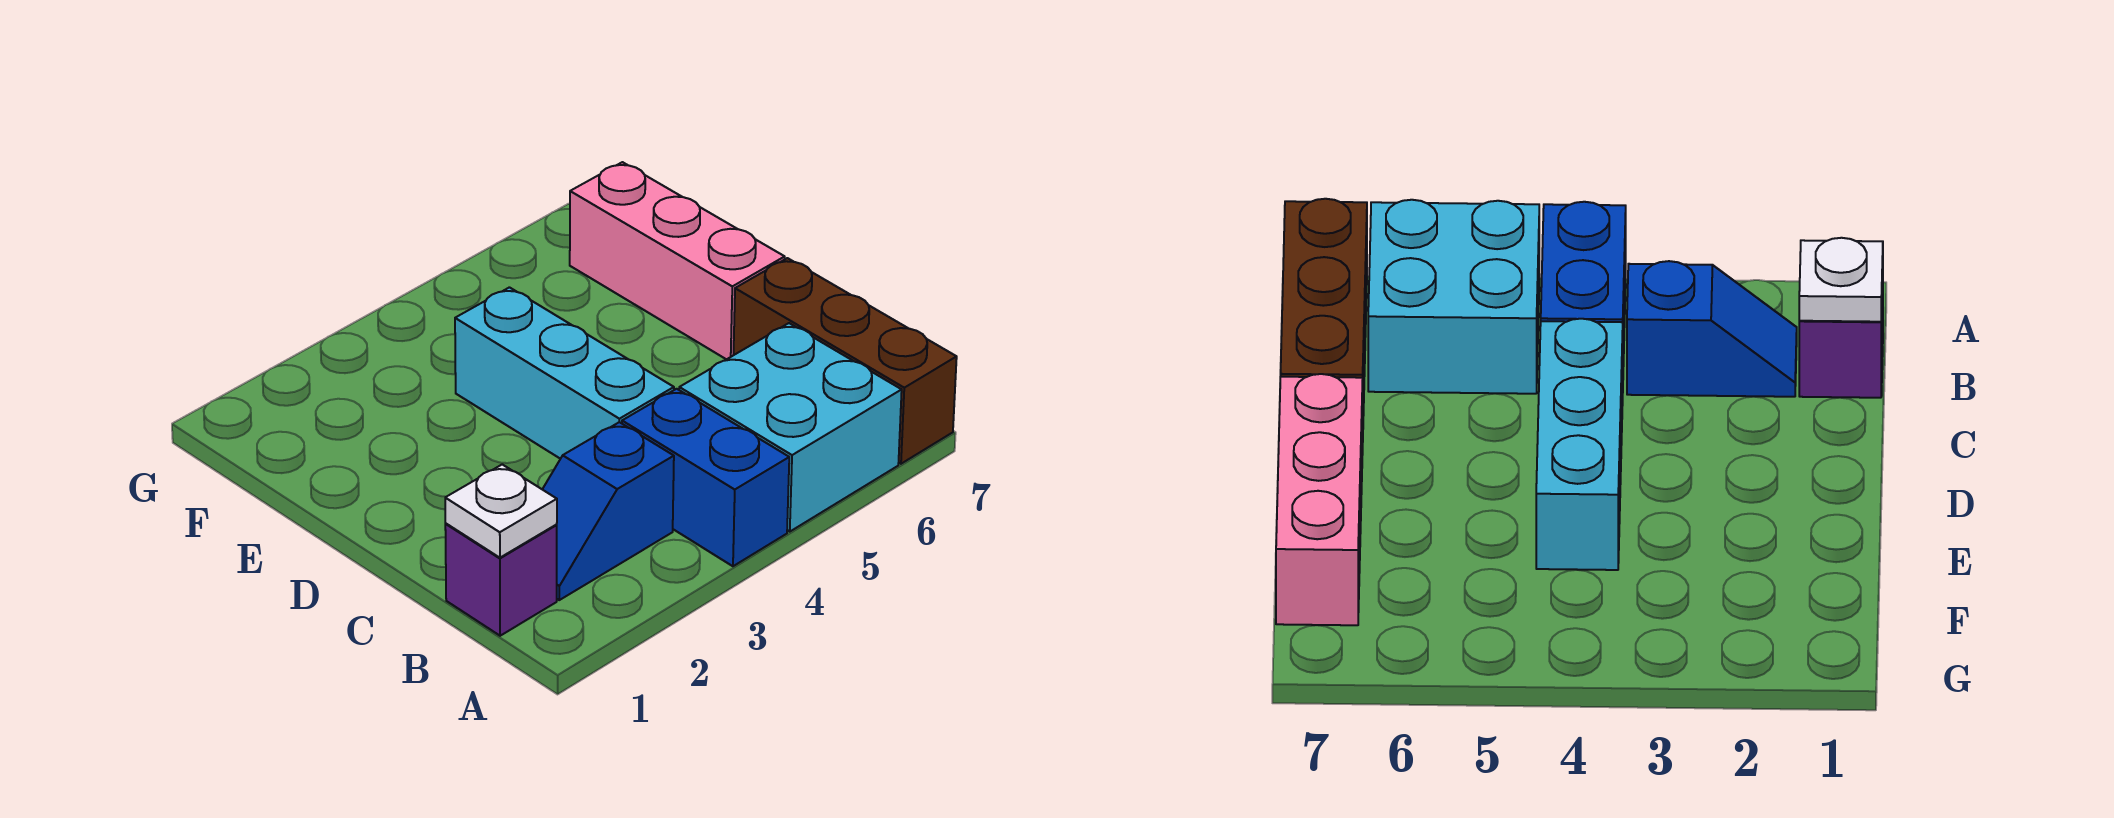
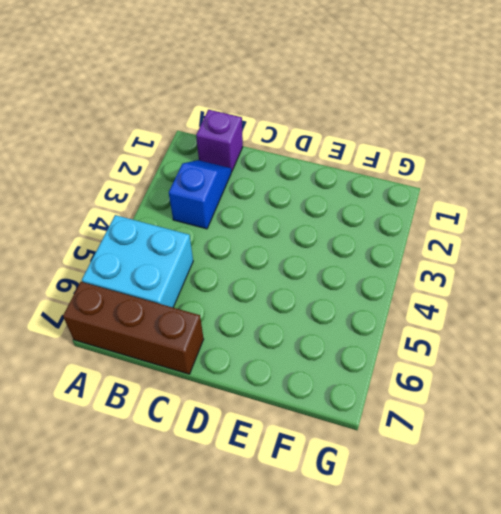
none -> blue brick A4:B4 level 1
none -> cyan brick C4:E4 level 1

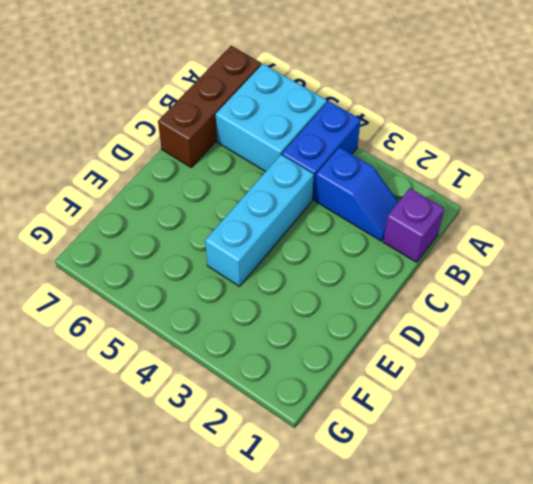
none -> pink brick D7:F7 level 1
none -> white plate B1 level 2

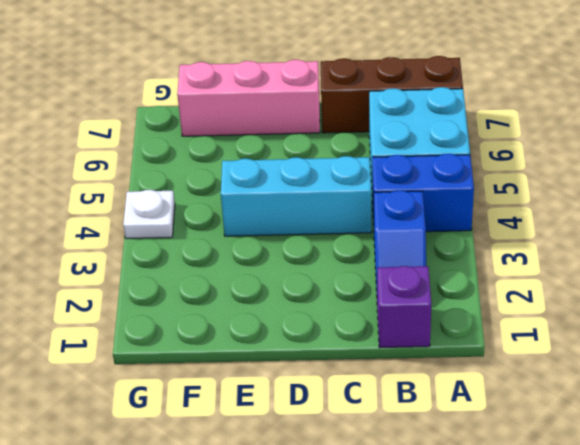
white plate G4 level 1 -> white plate B1 level 2

